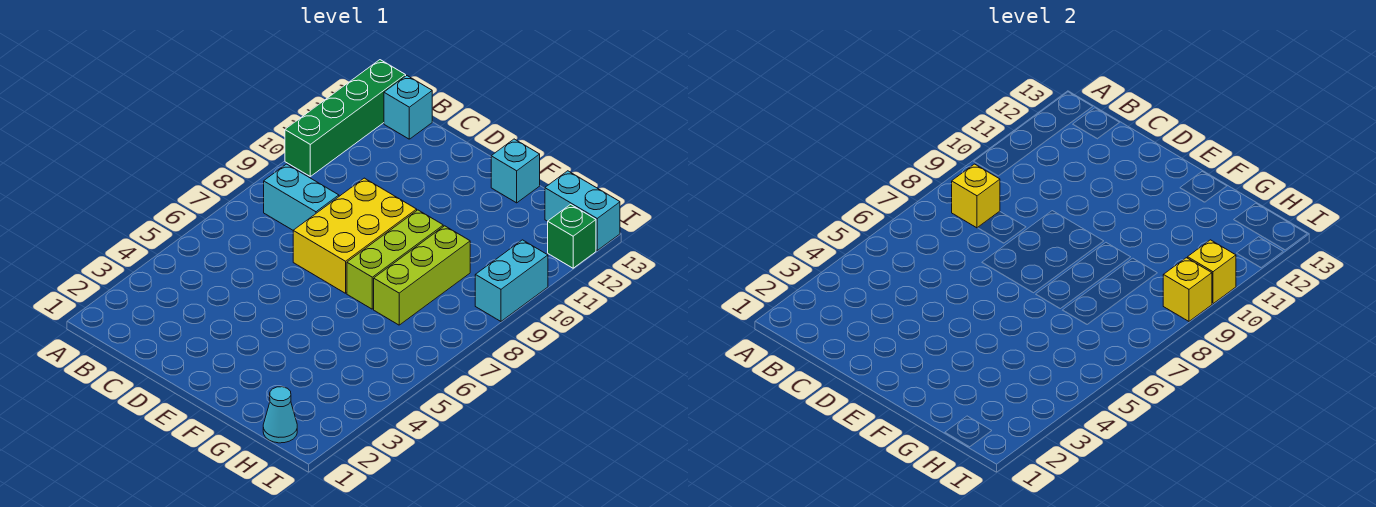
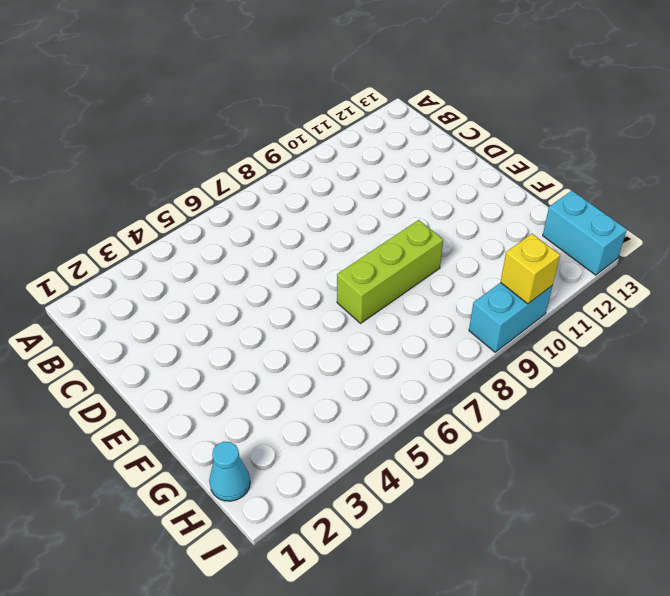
none -> green brick A10:A13 level 1
none -> cyan brick B8:C8 level 1
none -> cyan brick B13 level 1

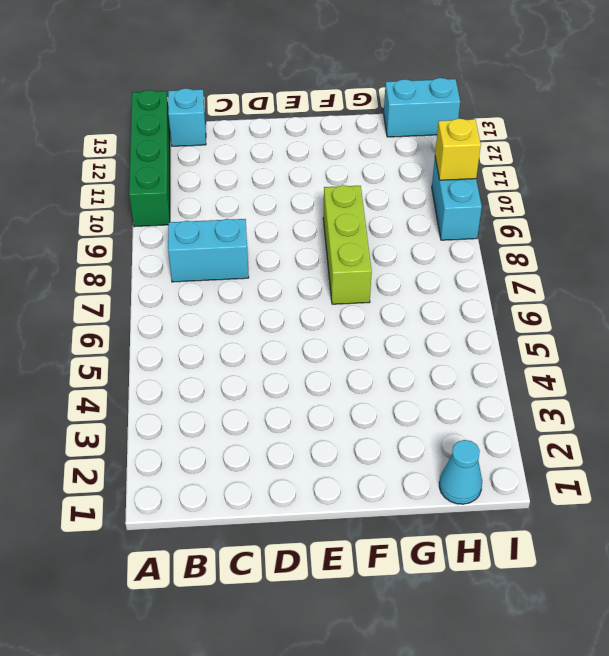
none -> yellow brick D7:E9 level 1
none -> cyan brick F13 level 1
none -> lime brick G7:G9 level 1

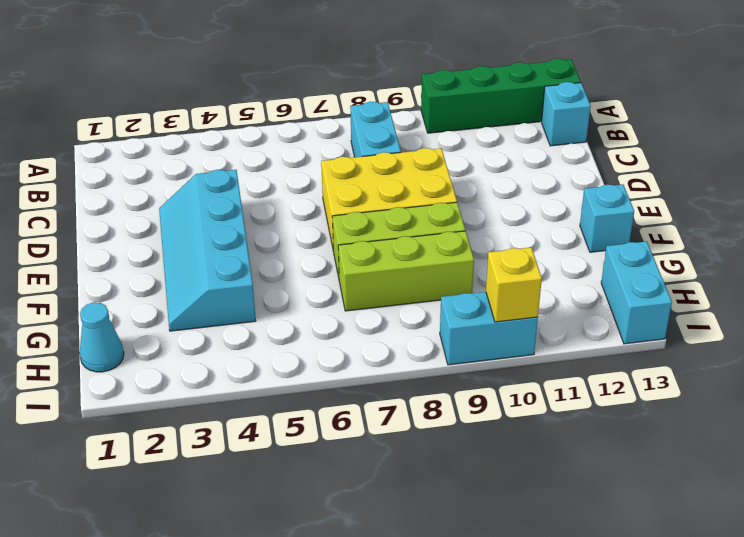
cyan slope D3:G4 level 1 top 4 -> none
none -> green brick I12 level 1
none -> yellow brick B8 level 2
none -> yellow brick I9 level 2

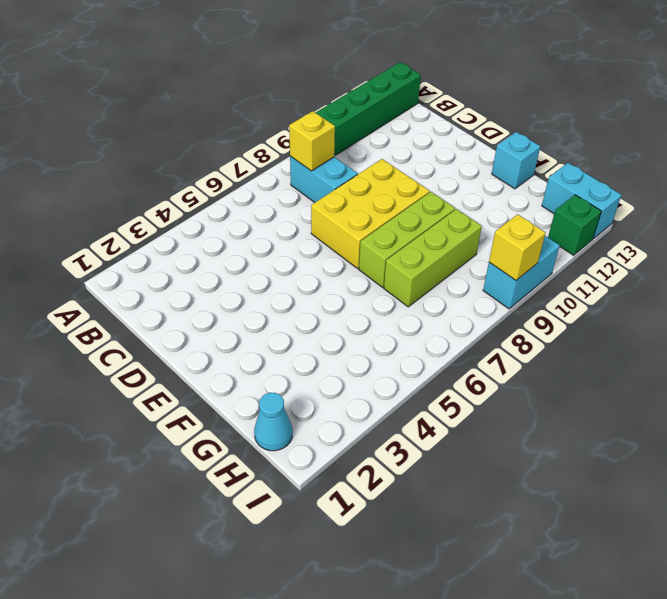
none -> cyan brick B13 level 1
none -> yellow brick I10 level 2

